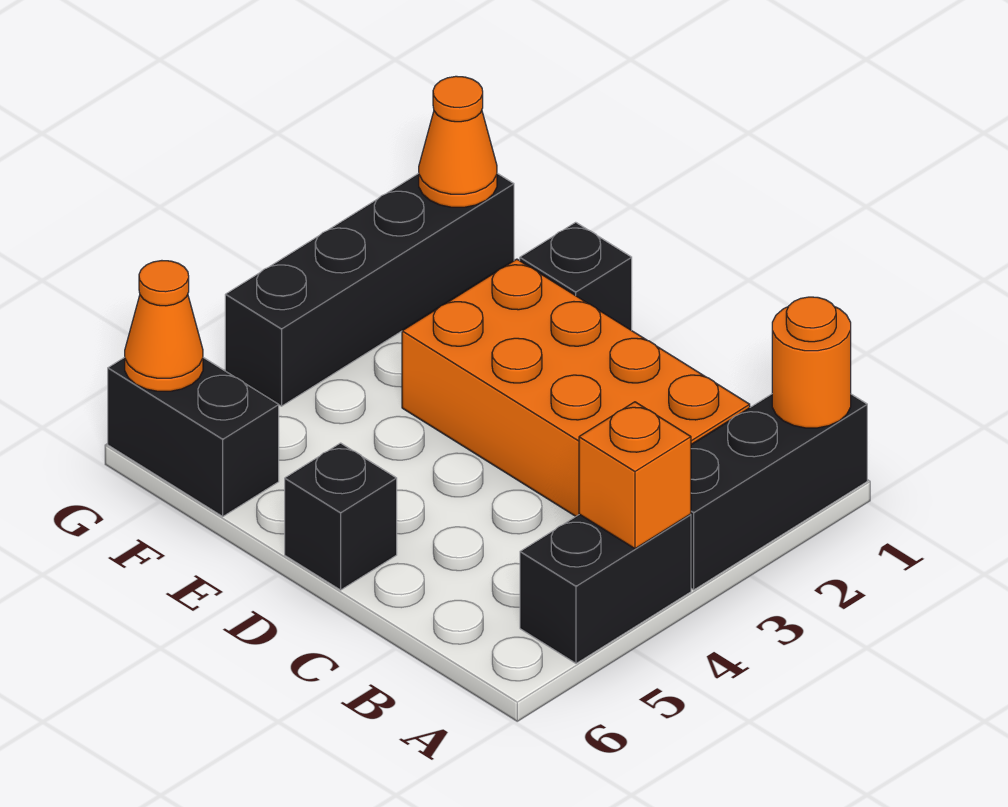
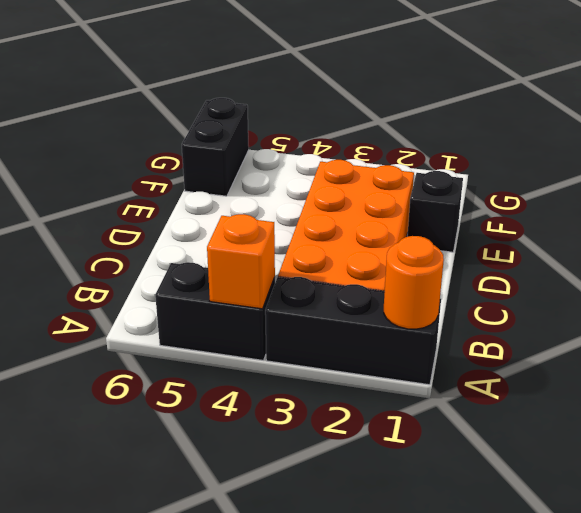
none -> black brick D6 level 1
none -> black brick G1:G4 level 1

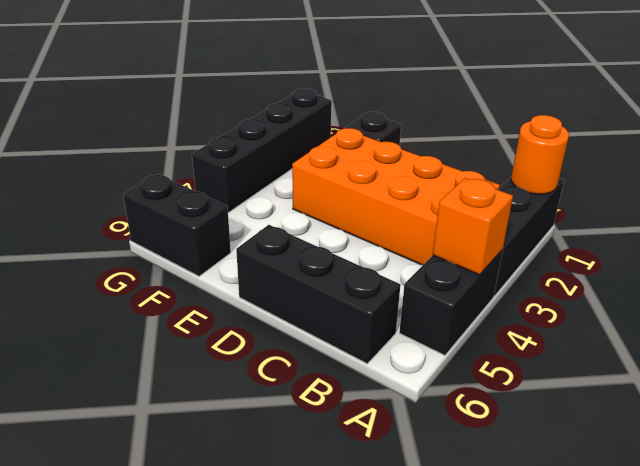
black brick B6:D6 level 1 -> black brick D6 level 1
none -> orange cone G1 level 2
none -> orange cone G6 level 2

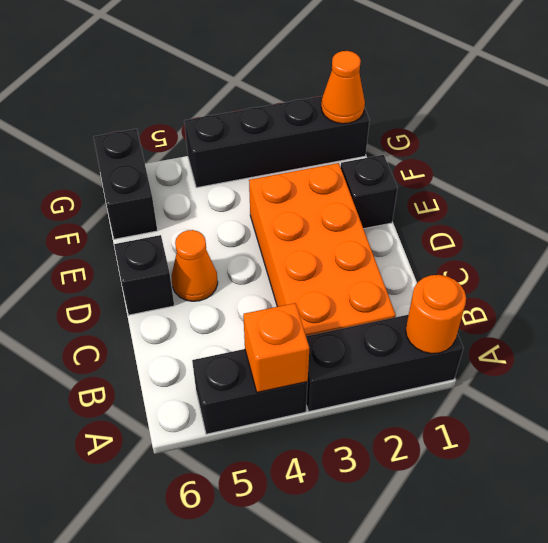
orange cone D5 level 1 -> orange cone G6 level 2

